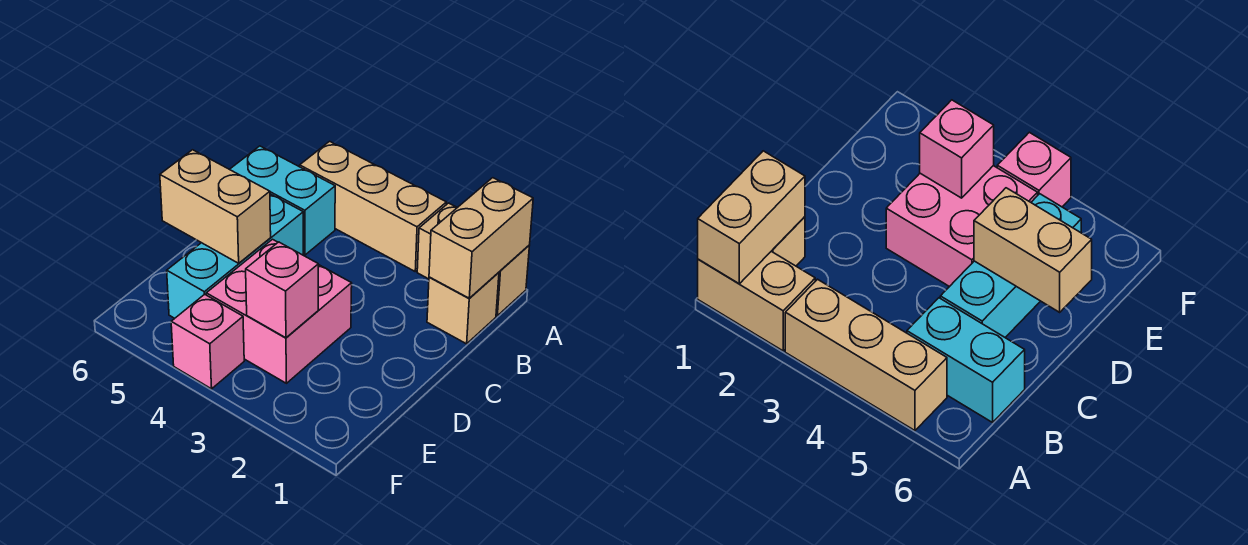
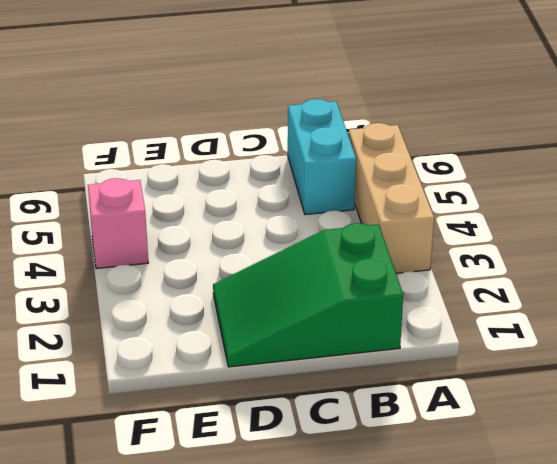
green slope B1:D2 level 1 top B -> tan brick B1 level 1
none -> tan brick A1:A2 level 1
none -> cyan brick C5:E5 level 1

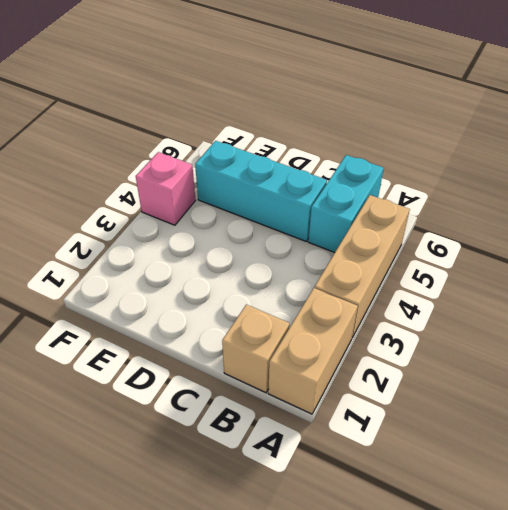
none -> pink brick D3:E4 level 1
none -> tan brick A1:B1 level 2

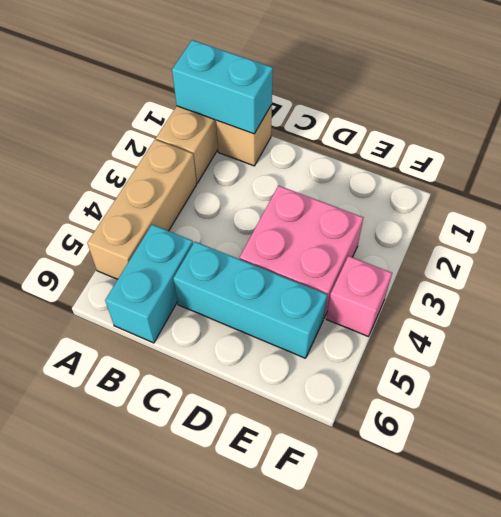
cyan brick A1:B1 level 2 -> tan brick A1:B1 level 2
none -> tan brick D5:D6 level 2
none -> pink brick E3 level 2

